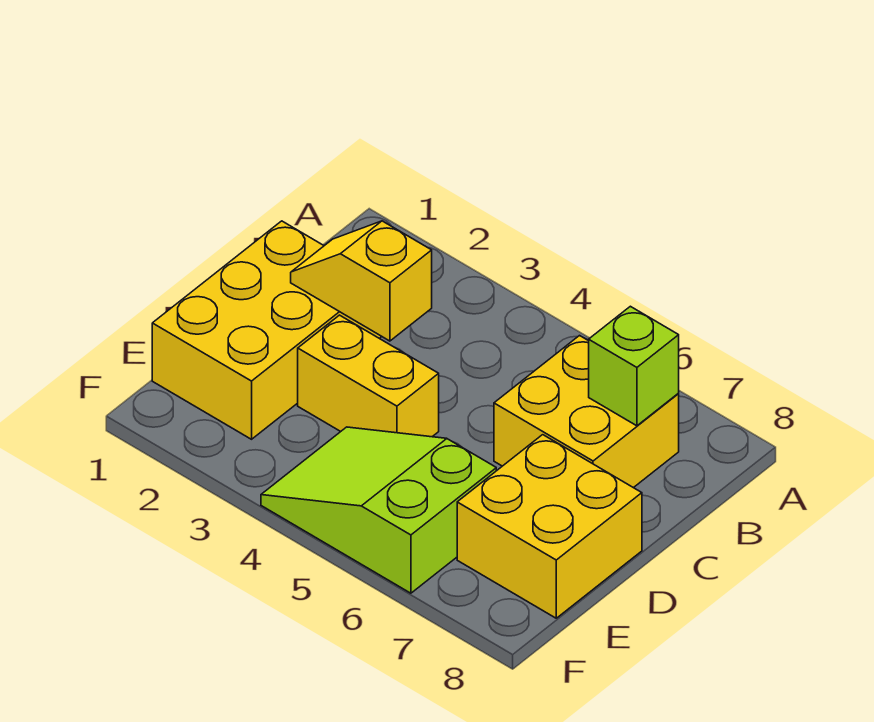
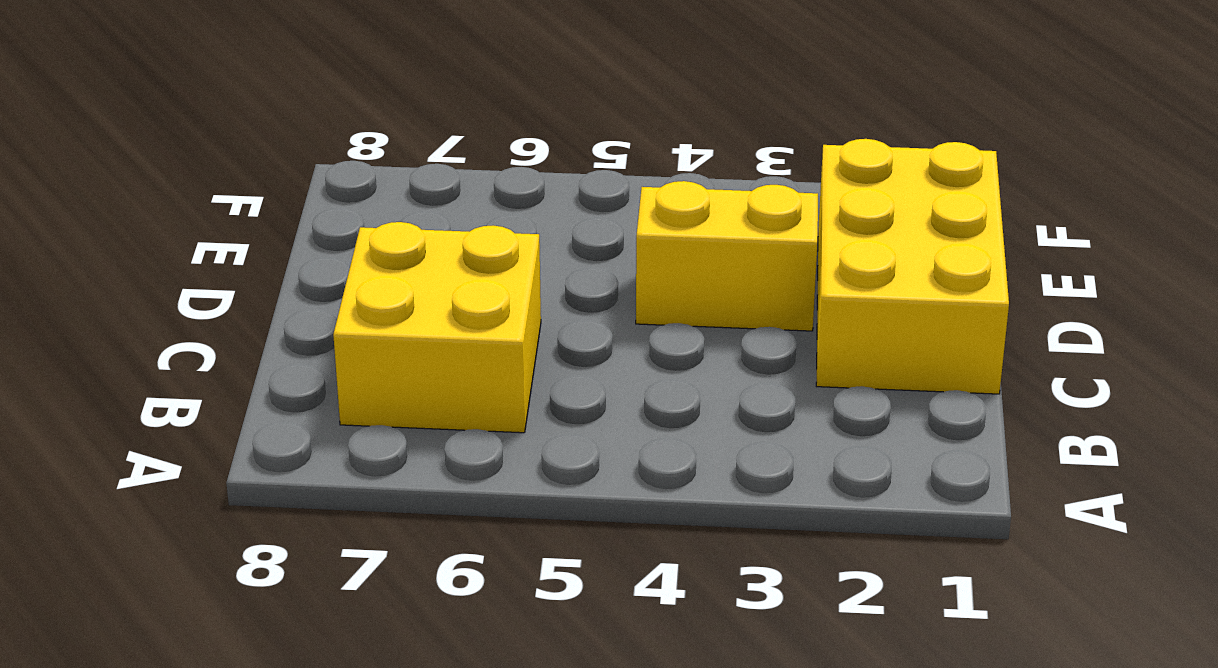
none -> yellow brick D7:E8 level 1
none -> lime slope E4:F6 level 1 top 6

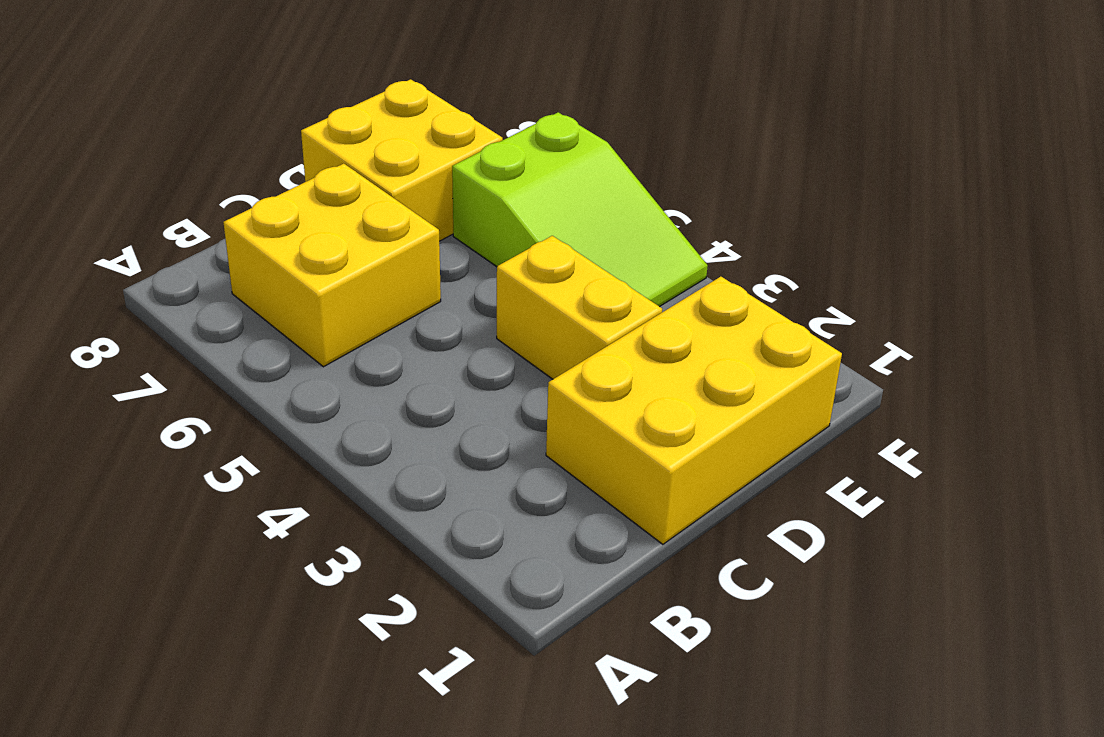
none -> lime brick B7 level 2
none -> yellow slope C2:C3 level 2 top 3

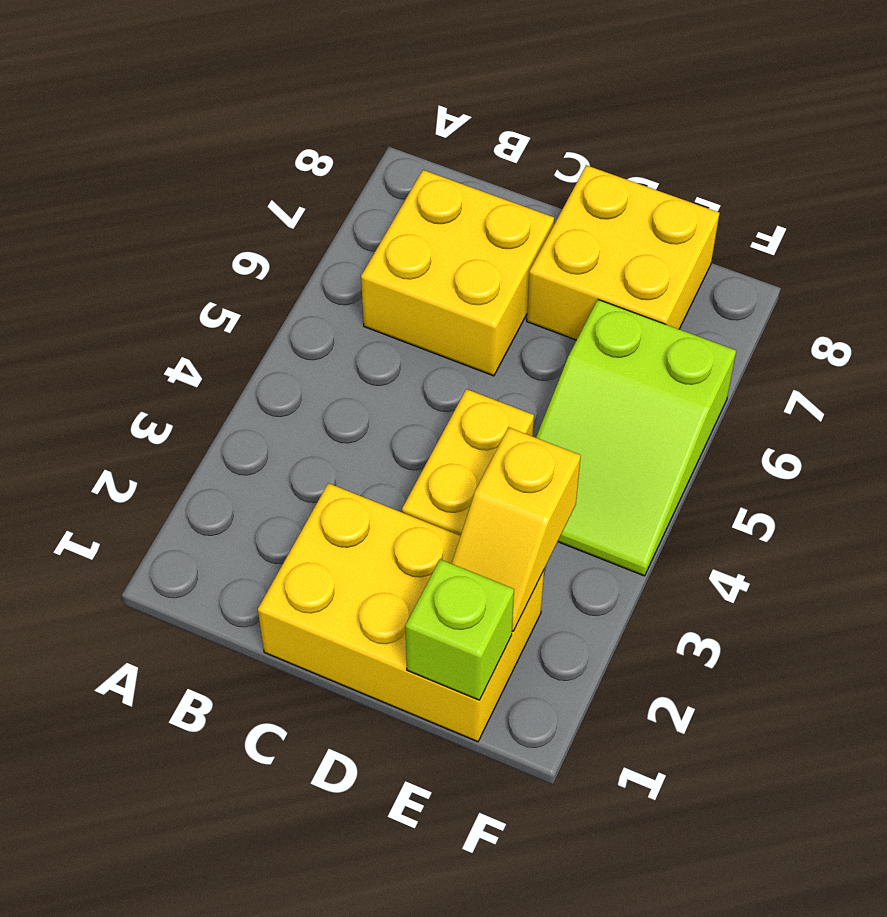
lime brick E1 level 2 -> lime brick B7 level 2
yellow slope E2:E3 level 2 top 3 -> yellow slope C2:C3 level 2 top 3

